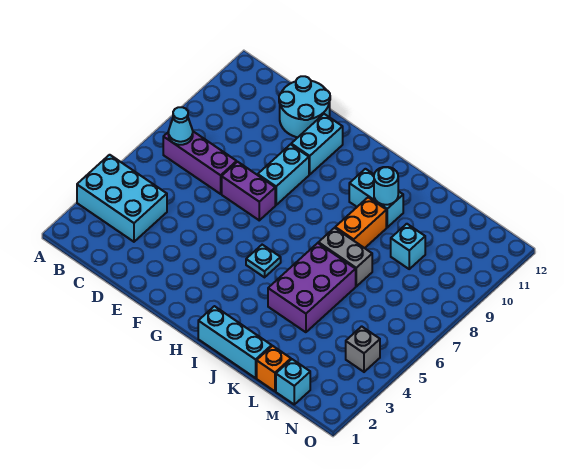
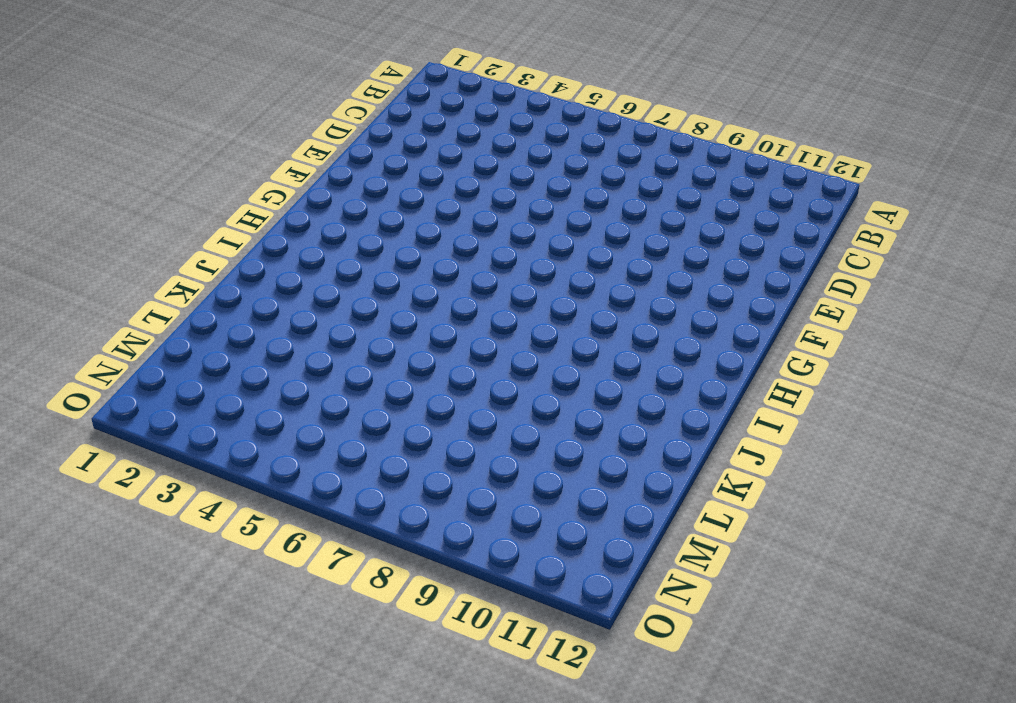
none -> cyan brick A3:C4 level 1
none -> purple brick B7:D7 level 1
none -> cyan round brick D11:E12 level 1

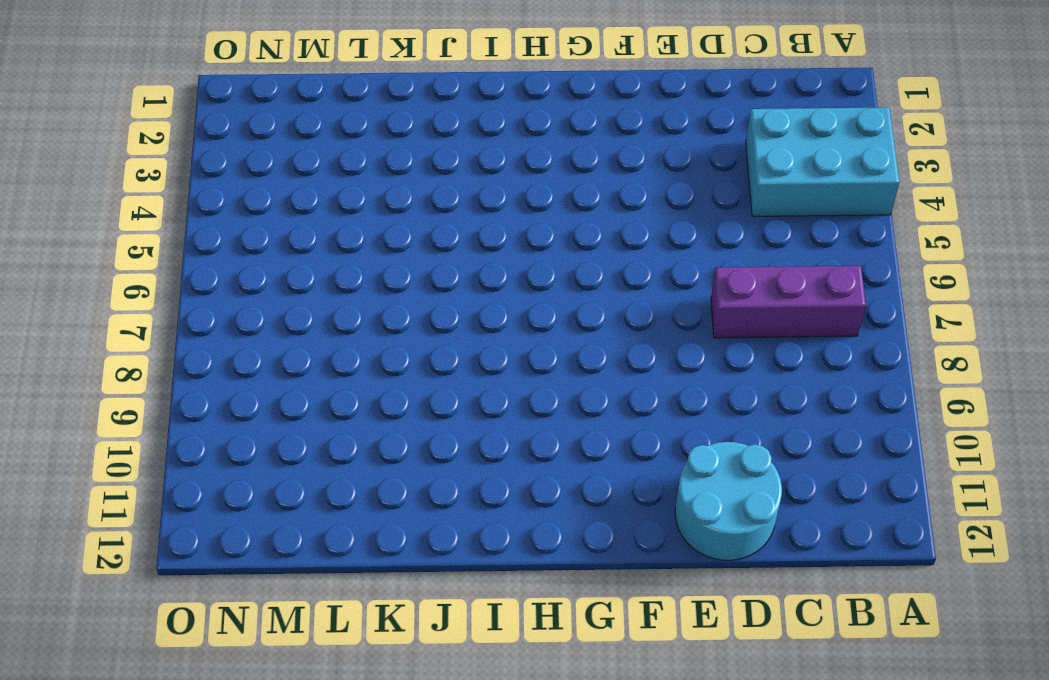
none -> purple brick E7:F7 level 1
none -> cyan brick F8:F9 level 1
none -> cyan brick F10:F11 level 1

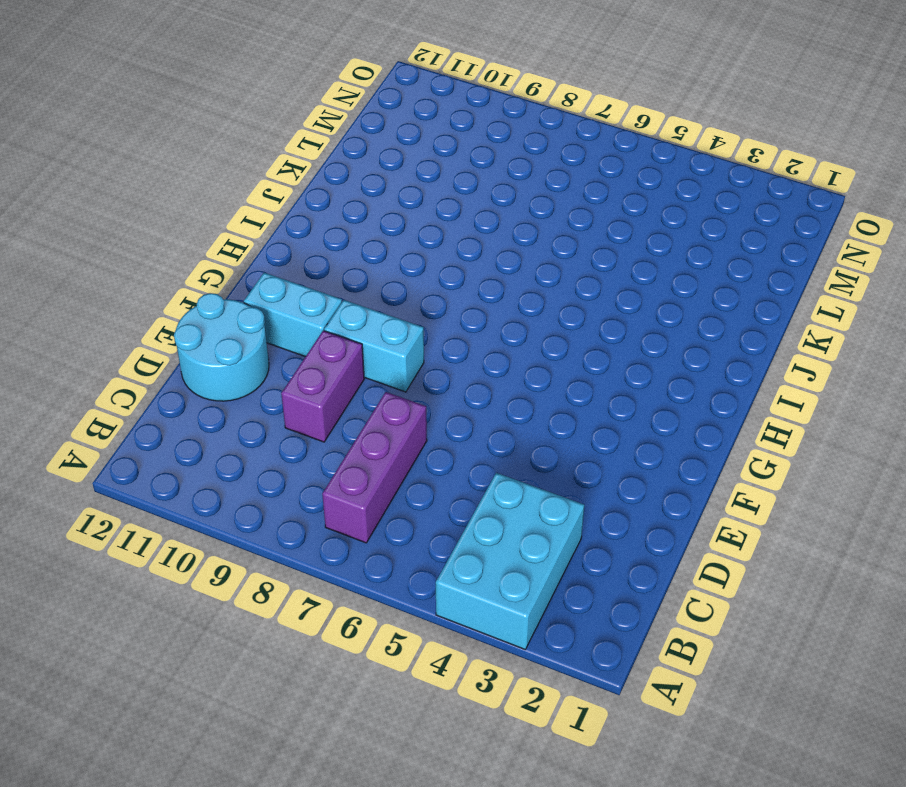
purple brick D9:E9 level 1 -> purple brick E7:F7 level 1
none -> cyan plate H5 level 1
none -> cyan brick I1:K1 level 1
none -> cyan brick I10:J10 level 1

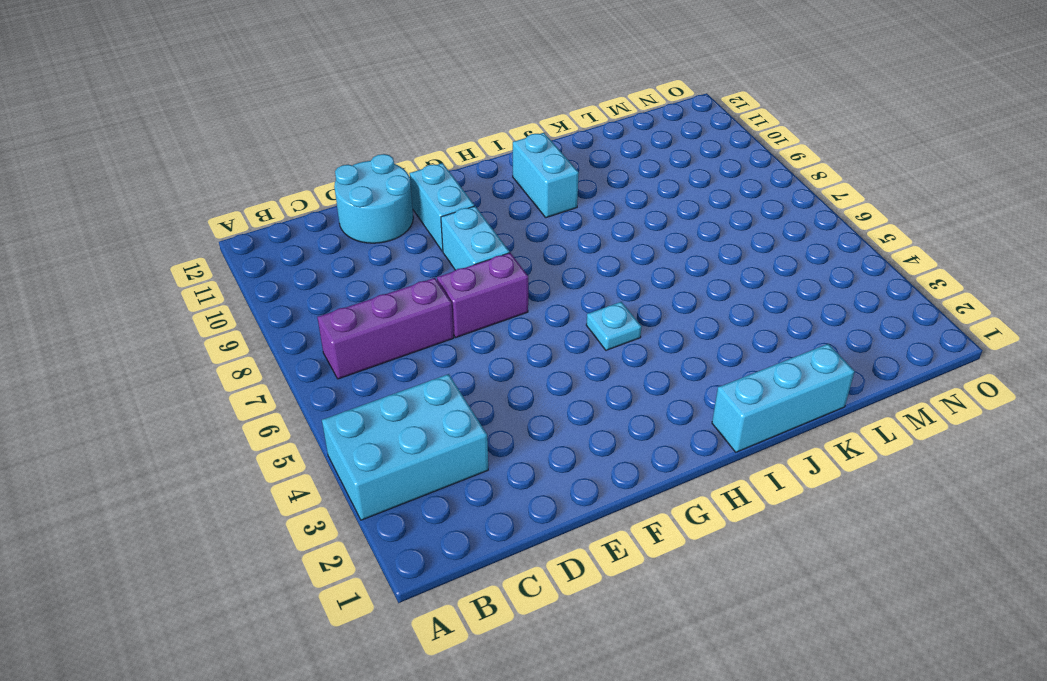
cyan brick I10:I11 level 1 -> cyan brick I10:J10 level 1
none -> purple brick J4:K6 level 1
none -> grey brick J7:K7 level 1
none -> orange brick J8:J9 level 1

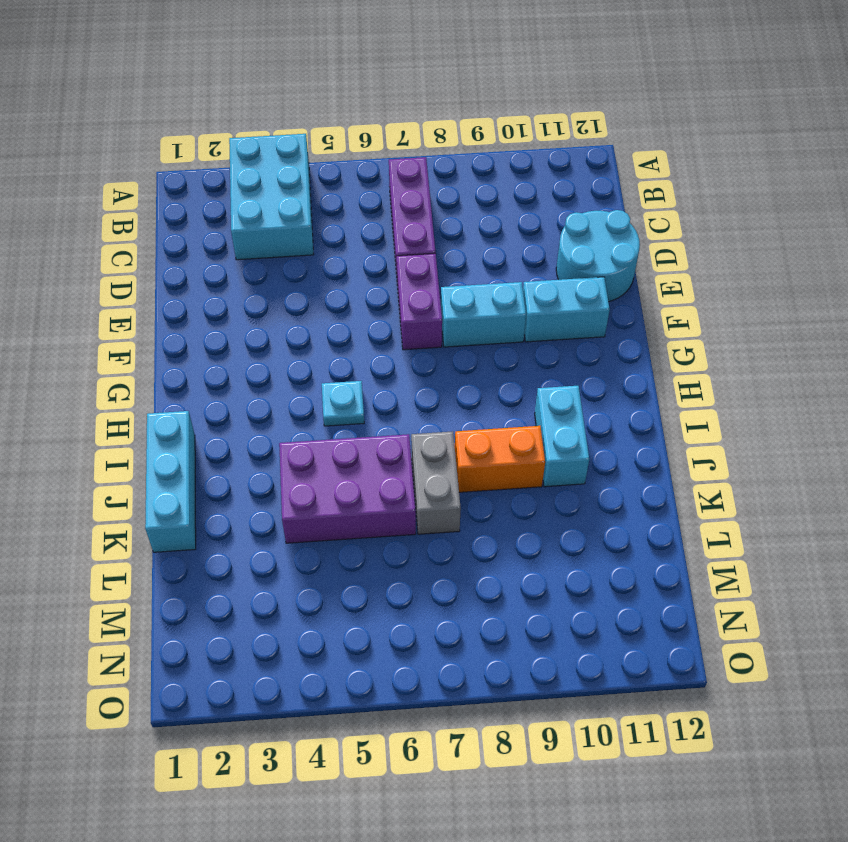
none -> orange brick L1 level 1
none -> cyan brick L9 level 1
none -> cyan brick M1 level 1

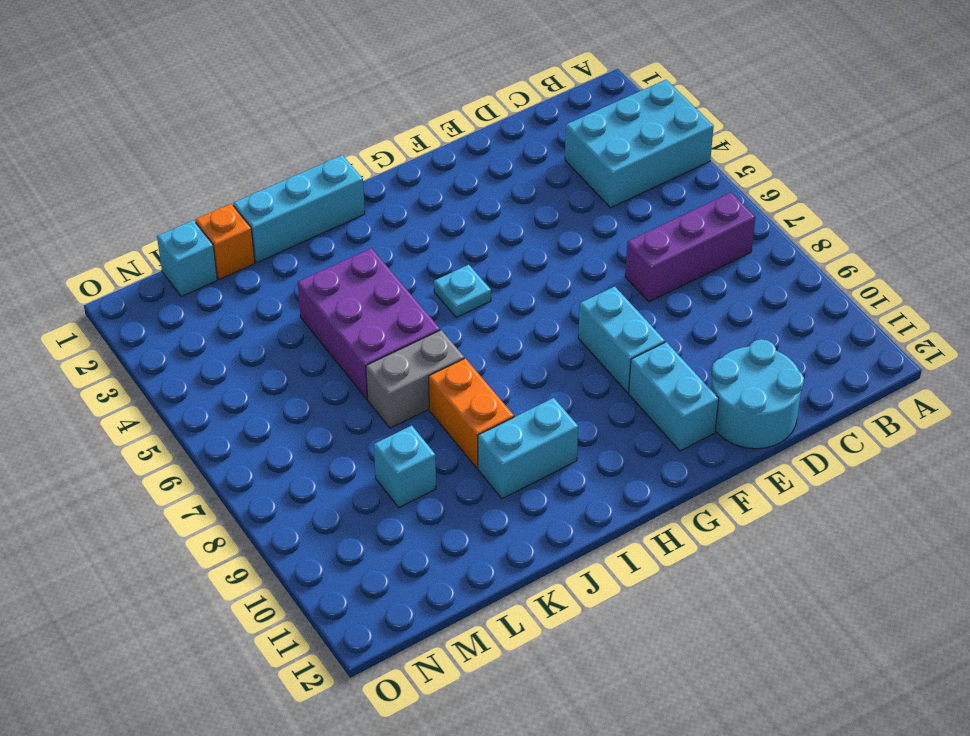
none -> purple brick E7:F7 level 1
none -> grey brick N4 level 1
none -> cyan cone B7 level 2

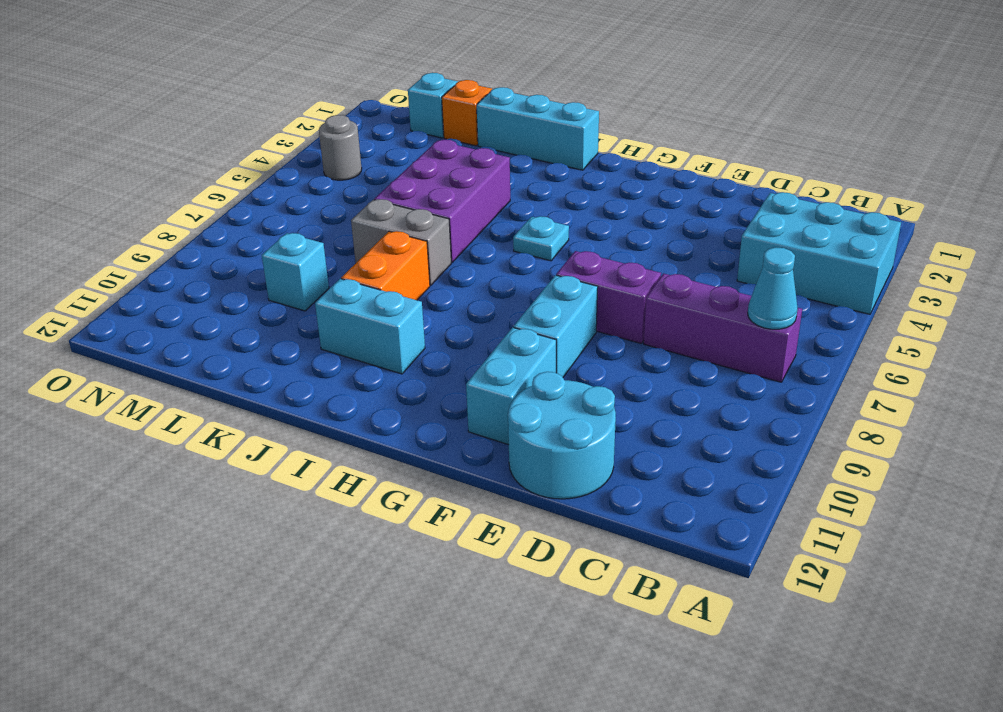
grey round brick N4 level 1 -> grey brick N4 level 1
none -> cyan round brick J10 level 2

